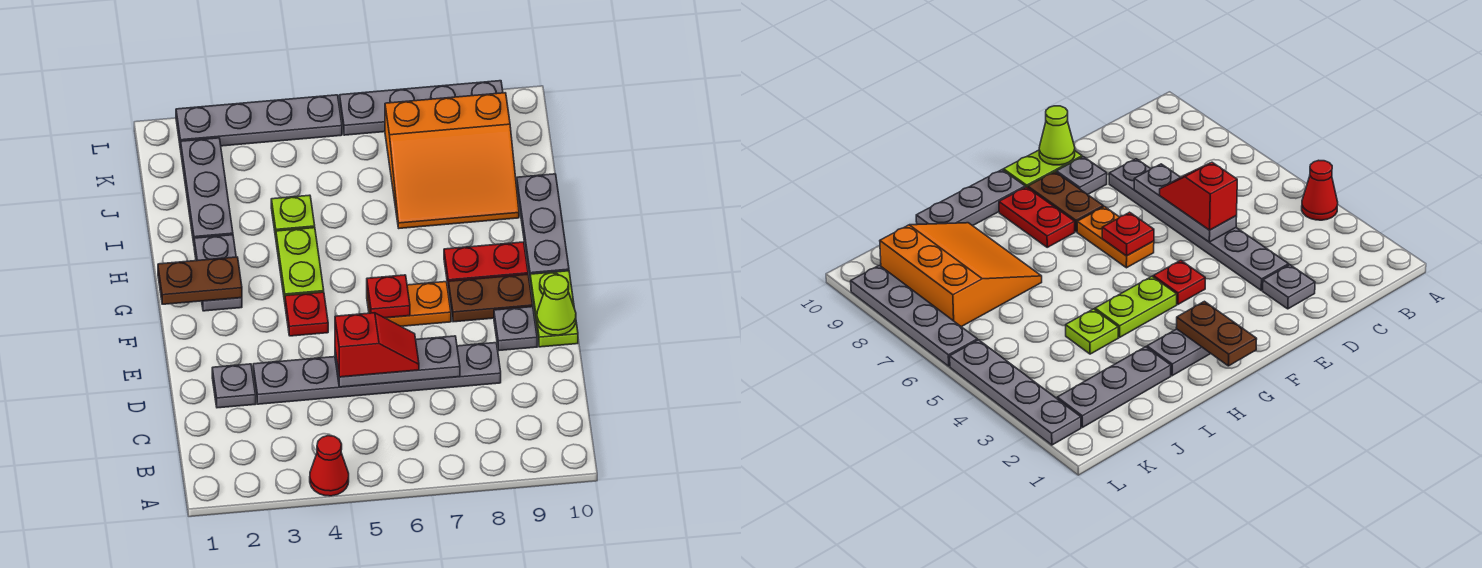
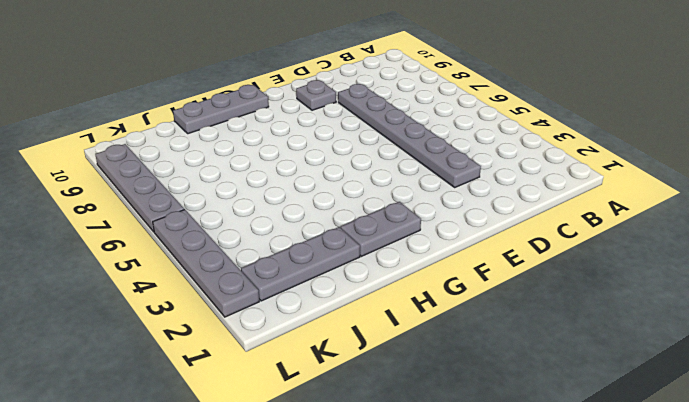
none -> red cone A4 level 1
none -> grey plate D2 level 1
none -> lime plate E10:F10 level 1

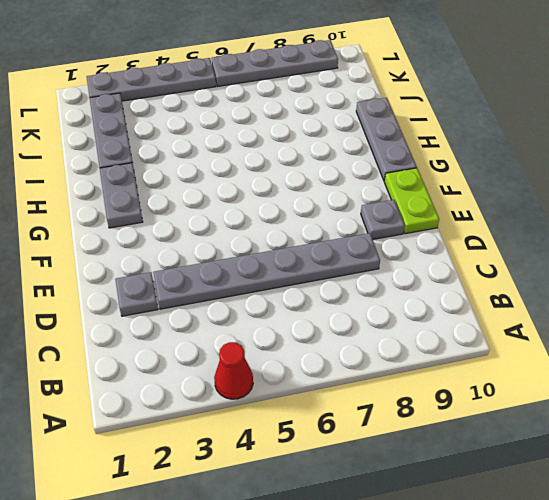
none -> red plate F4 level 1
none -> orange plate F6:F7 level 1
none -> brown plate F8:F9 level 1

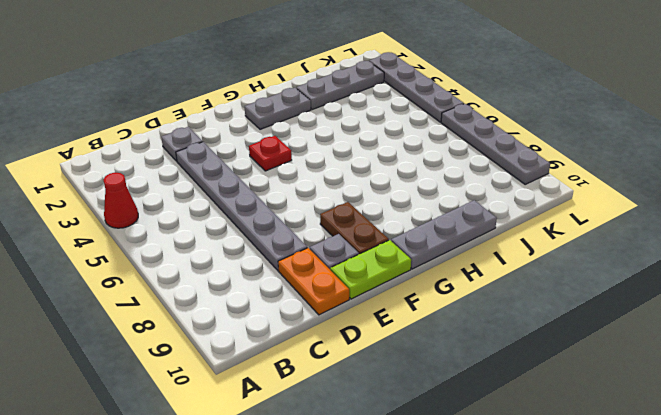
orange plate D9:D10 level 1 -> orange plate F6:F7 level 1
none -> lime plate G4:H4 level 1
none -> red plate G8:G9 level 1
none -> lime plate I4 level 1

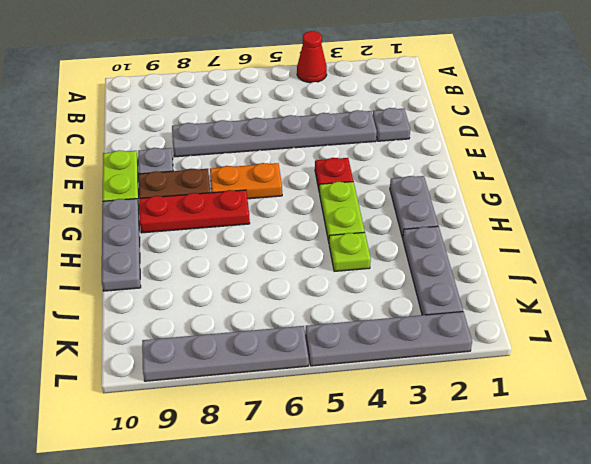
red plate G7:G9 level 1 -> red plate G8:G9 level 1
none -> orange slope I7:K9 level 1 top K
none -> grey plate D5:D7 level 2
none -> lime cone E10 level 2

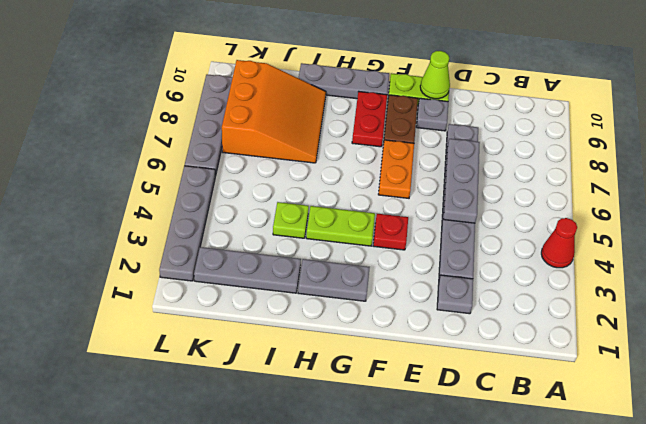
none -> red plate F6 level 2
none -> brown plate G1:G2 level 2
none -> red slope D5:D6 level 3 top 5

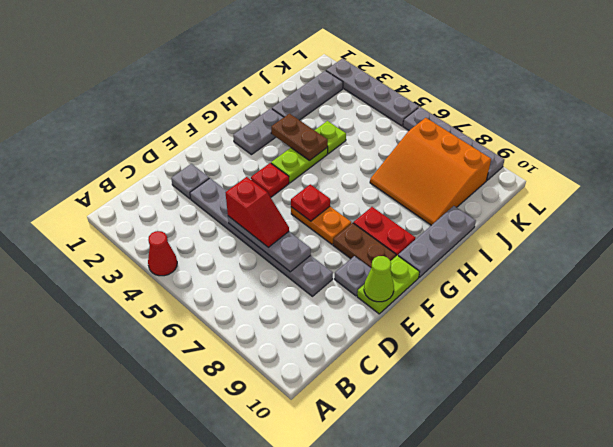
brown plate H3:H4 level 2 -> brown plate G1:G2 level 2

